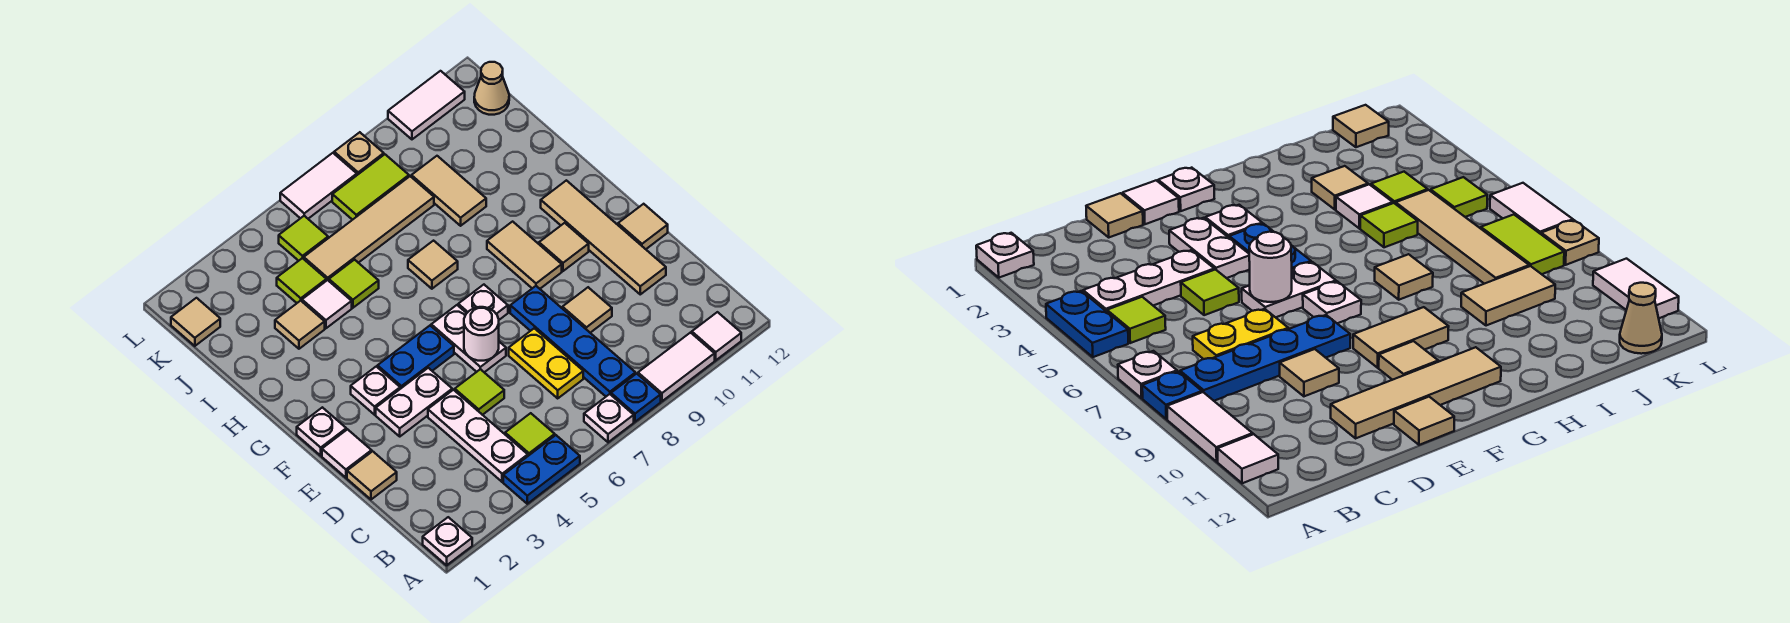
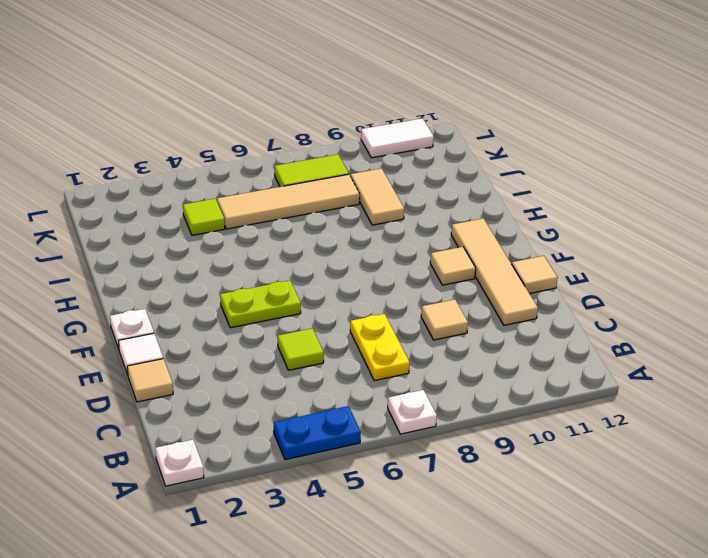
lime plate F4:F5 level 1 -> blue plate F4:F5 level 1
none -> blue plate A8 level 1
none -> white tile A9:A10 level 1
none -> white tile A11 level 1
none -> white plate B4:D4 level 1

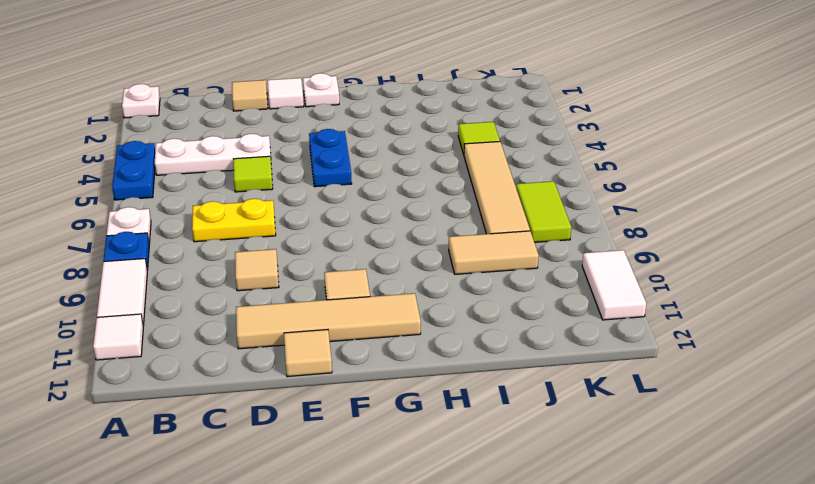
none -> lime tile B5 level 1
none -> blue plate B8:E8 level 1
none -> white plate E3:E4 level 1
none -> white plate E6:F6 level 1

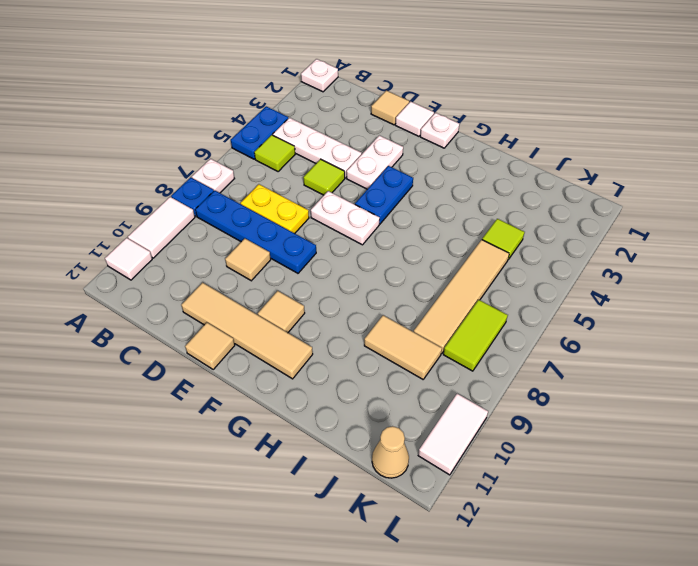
none -> white plate F3 level 1
none -> white plate F7 level 1
none -> tan tile F9:G9 level 1
none -> tan tile H7 level 1

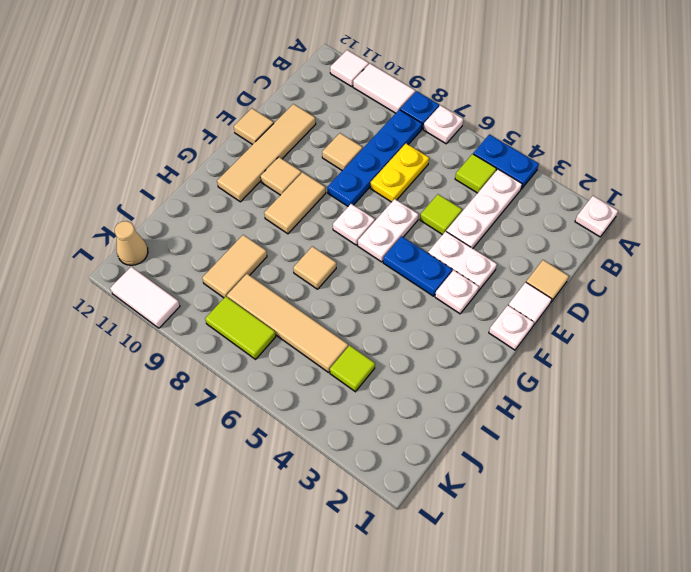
none -> tan tile I3 level 1
none -> white tile I4 level 1
none -> lime tile I5 level 1
none -> tan tile K1 level 1

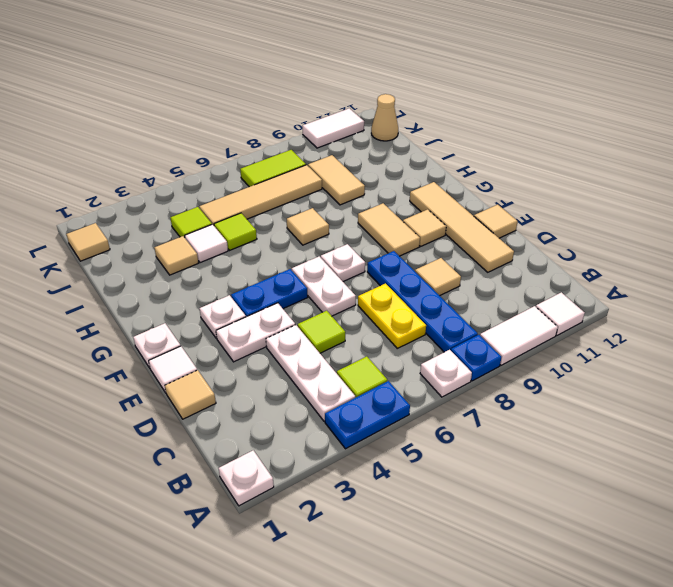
none -> lime tile K5 level 1
none -> white tile L6:L7 level 1
none -> tan plate L8 level 1
none -> white round brick E6 level 2

